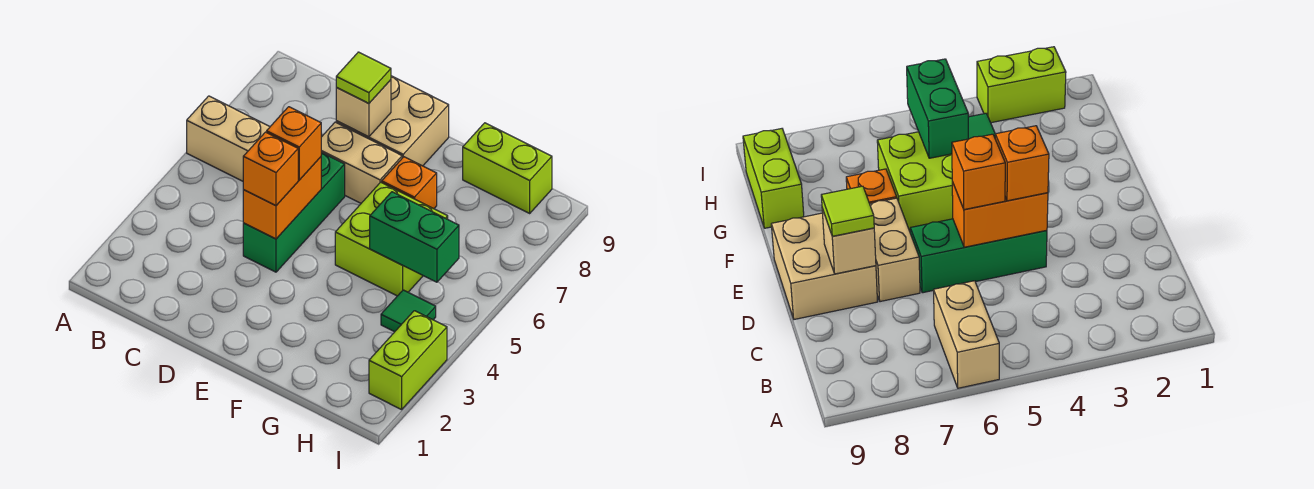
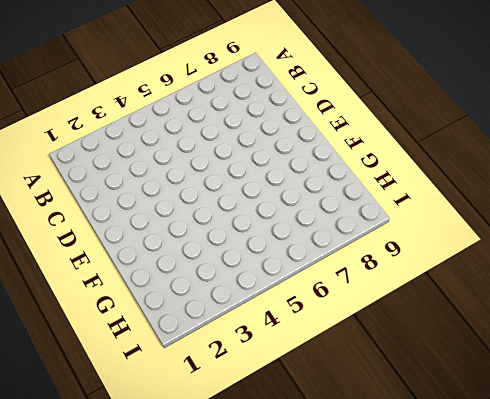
none -> tan brick A6:B6 level 1
none -> green brick D4:D6 level 1
none -> tan brick D7:E7 level 1

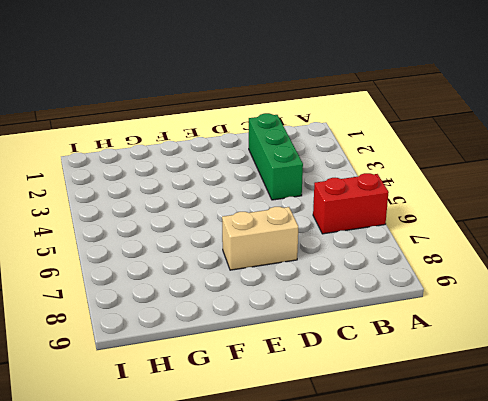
red brick A6:B6 level 1 -> tan brick A6:B6 level 1
green brick C2:C4 level 1 -> green brick D4:D6 level 1
none -> tan brick D8:E9 level 1
none -> lime brick F5:G6 level 1
none -> orange brick F7 level 1

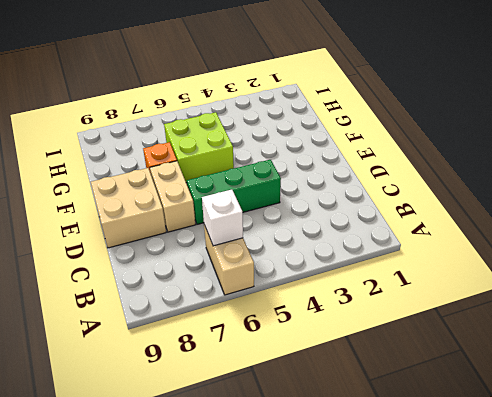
white brick B6 level 2 -> none
none -> lime brick G9:H9 level 1
none -> green tile H4 level 1
none -> lime brick I2:I3 level 1

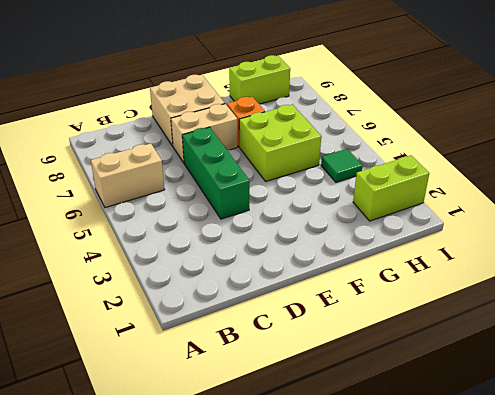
lime brick H2:I2 level 1 -> lime brick I2:I3 level 1
none -> orange brick D4:D5 level 2
none -> tan brick D8 level 2
none -> green brick G5:H5 level 2

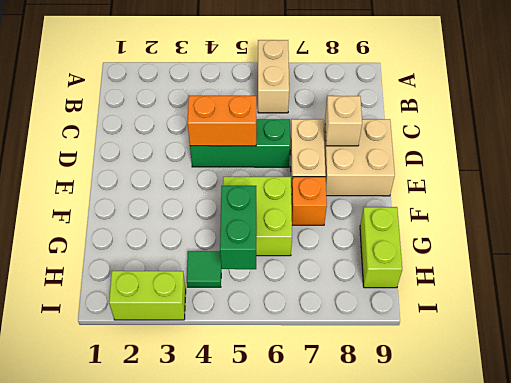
none -> orange brick D4 level 3
none -> orange brick D5 level 3
none -> lime tile D8 level 3

